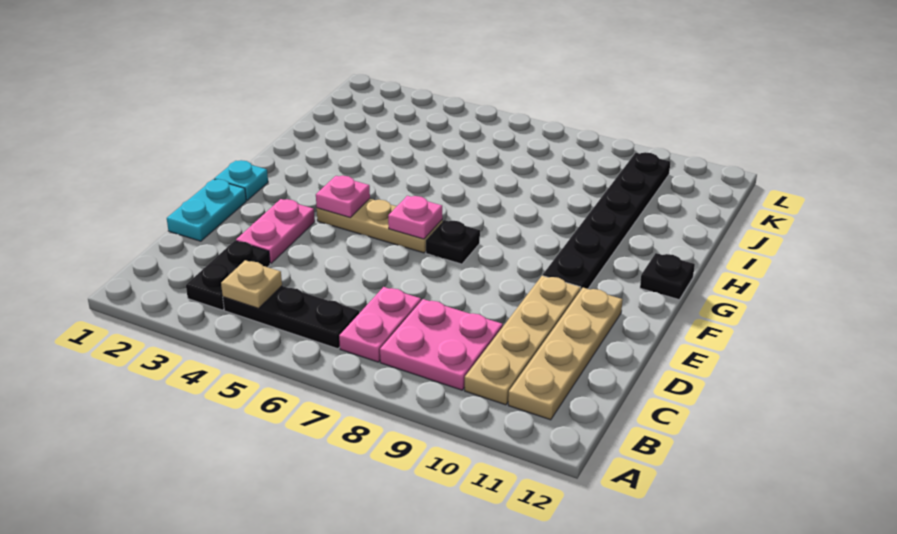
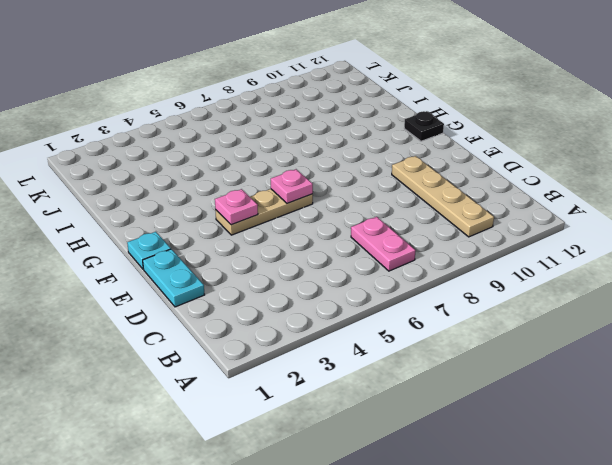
none -> black plate B3:C3 level 1
none -> black plate B4:B6 level 1
none -> pink plate B8:C9 level 1

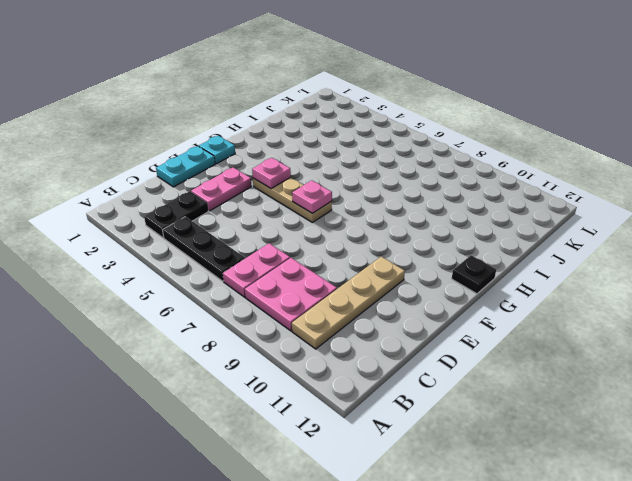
none -> tan plate B11:E11 level 1
none -> black plate F7 level 1
none -> black plate F10:K10 level 1

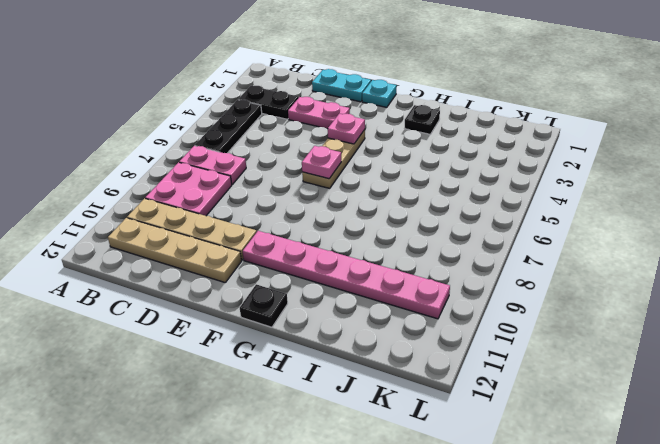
pink plate F10:K10 level 1 -> black plate F10:K10 level 1
black plate H2 level 1 -> black plate F7 level 1
none -> tan plate B4 level 2

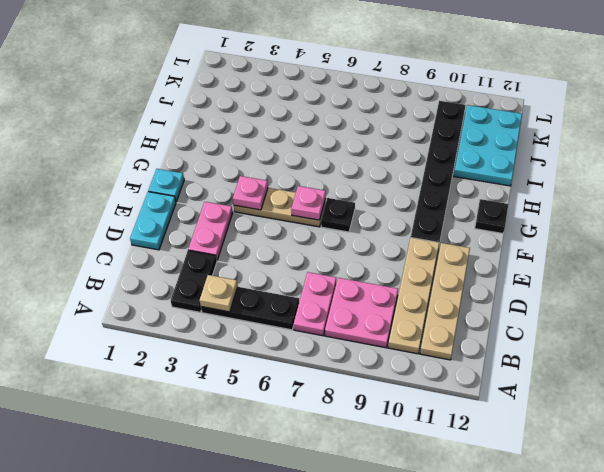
cyan plate I11:K12 level 1 -> none

